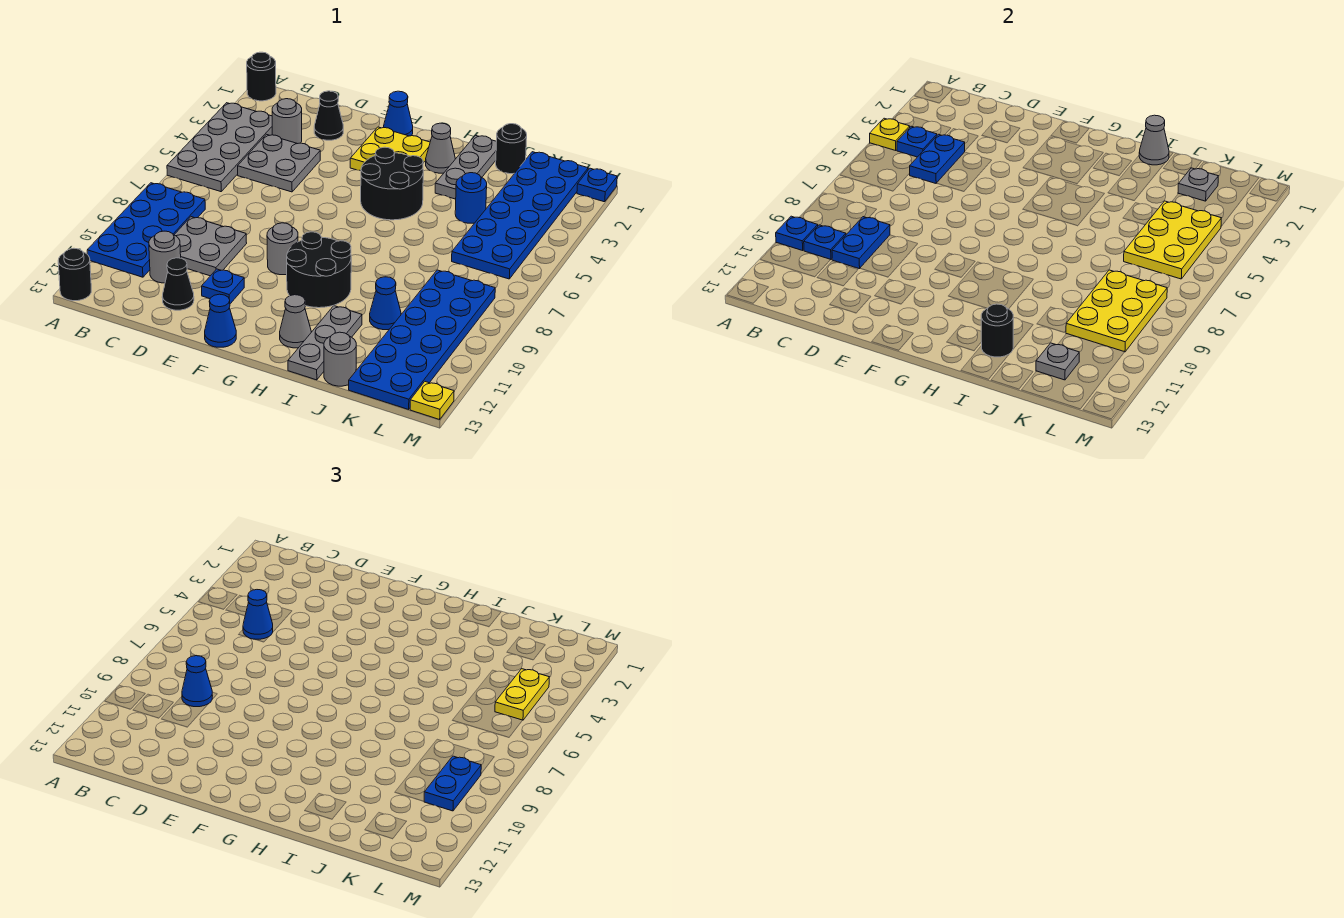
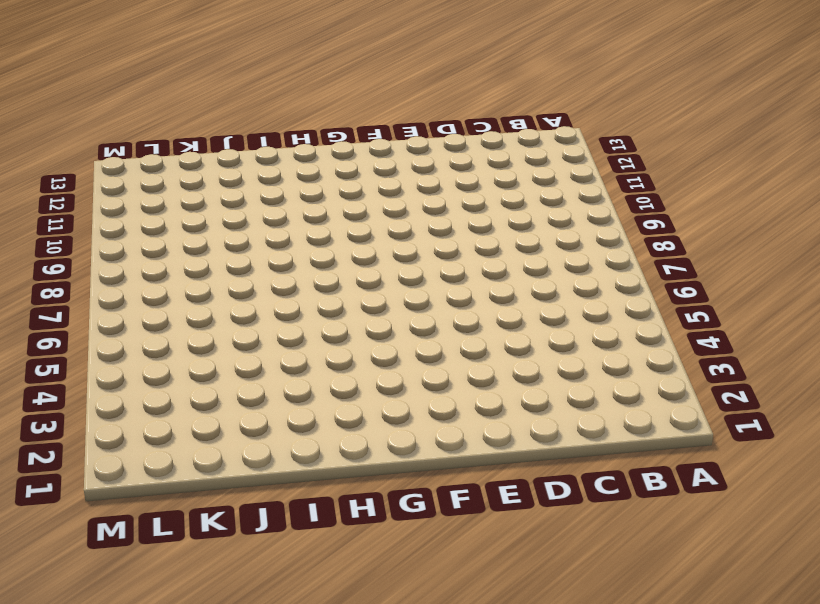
none -> black round brick A1 level 1
none -> grey plate A3:B6 level 1
none -> blue plate A8:B11 level 1
none -> black round brick A13 level 1

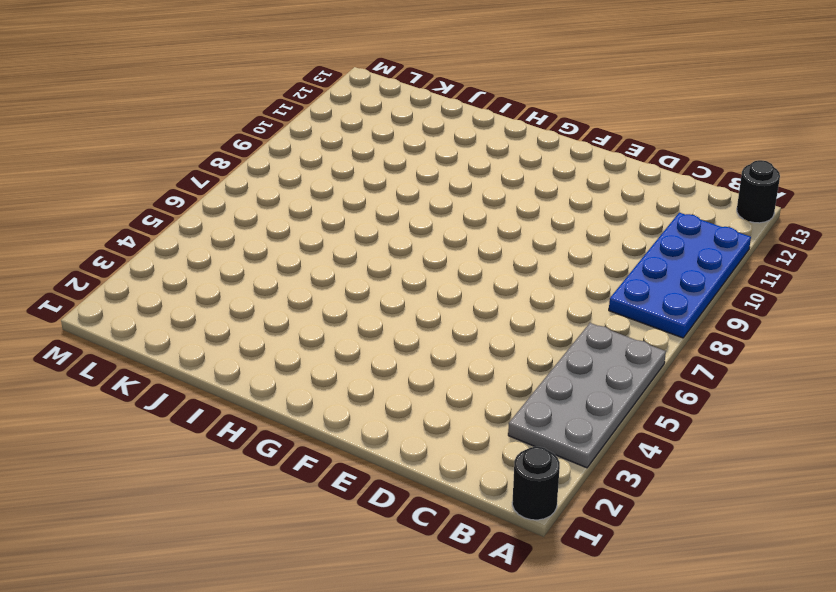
none -> grey round brick C3 level 1
none -> grey plate C4:D5 level 1
none -> grey plate C9:D10 level 1
none -> grey round brick C11 level 1

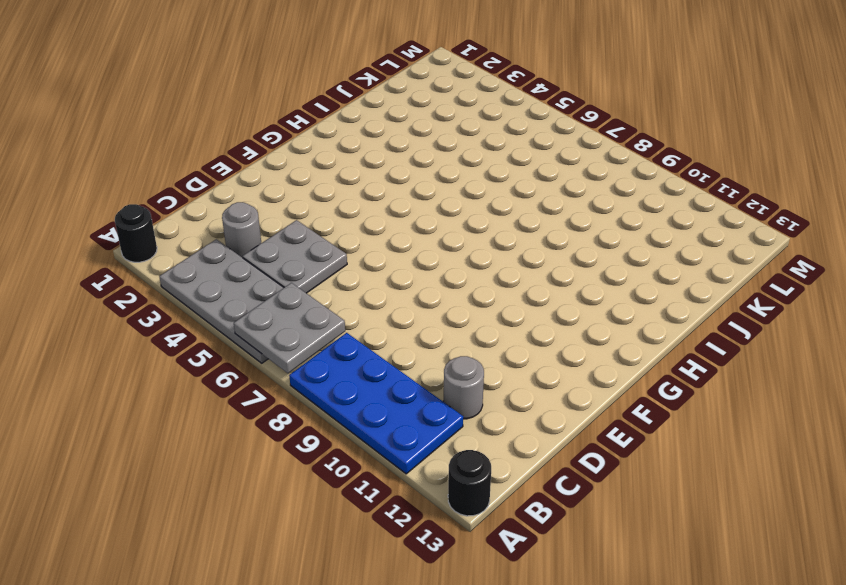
grey plate A6:B7 level 2 -> grey plate C9:D10 level 1
none -> black cone D2 level 1
none -> black cone D12 level 1
none -> blue plate E11 level 1
none -> blue cone F1 level 1

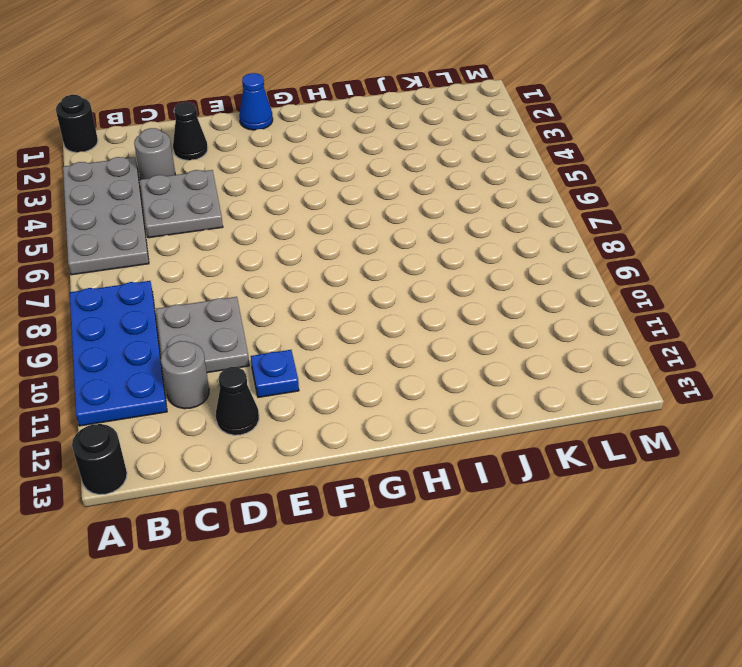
none -> yellow plate F2:G3 level 1
none -> grey round brick F9 level 1
none -> blue cone F13 level 1
none -> black round brick G4:H5 level 1

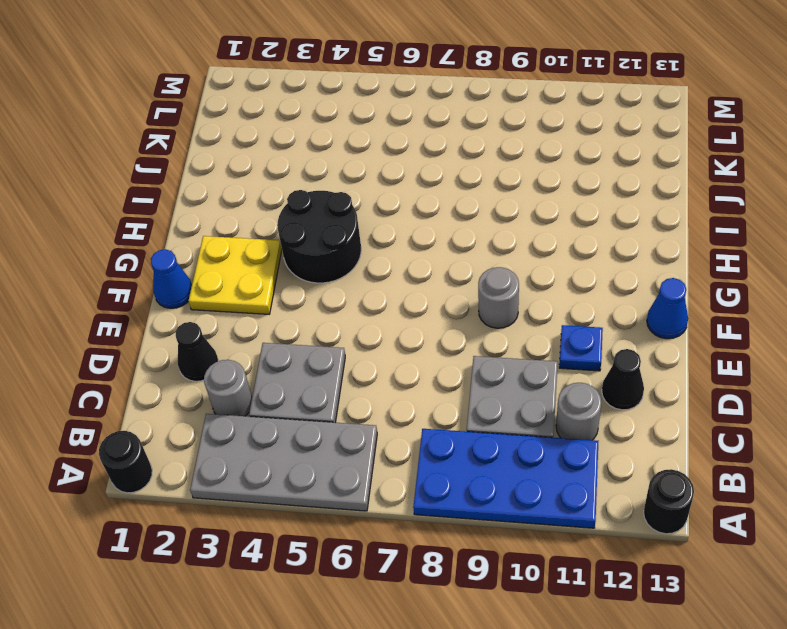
none -> black round brick G9:H10 level 1
none -> grey cone H2 level 1
none -> grey cone H12 level 1
none -> grey plate I1:I3 level 1

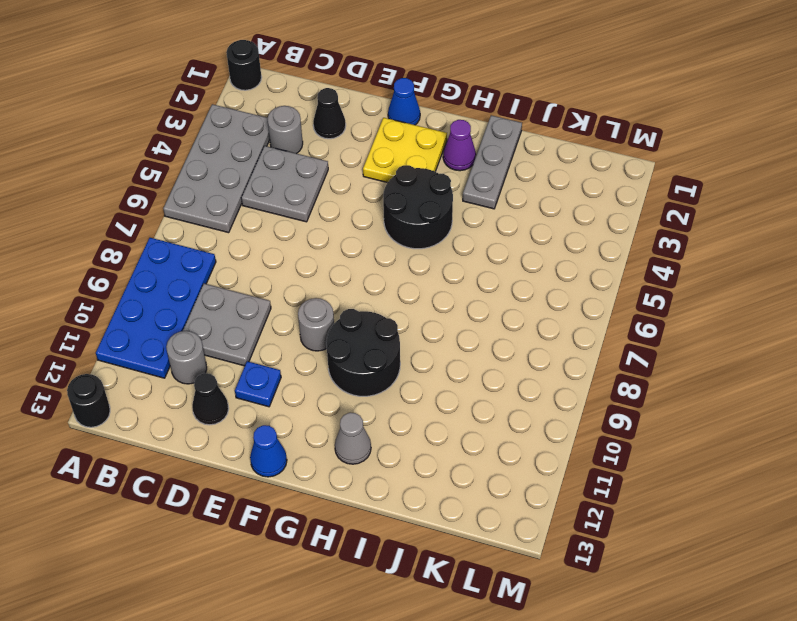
purple cone H2 level 1 -> grey cone H2 level 1
none -> grey plate I11:I13 level 1
none -> black round brick J1 level 1
none -> blue round brick J4 level 1
none -> blue cone J10 level 1

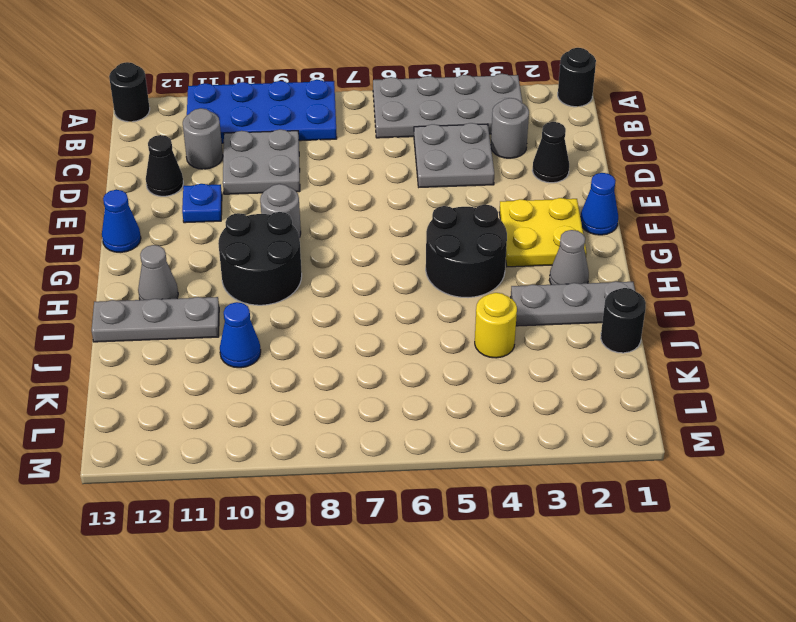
yellow round brick J4 level 1 -> blue round brick J4 level 1
none -> grey round brick J13 level 1
none -> blue plate K1:L6 level 1
none -> blue plate K8:L13 level 1
none -> blue plate M1 level 1

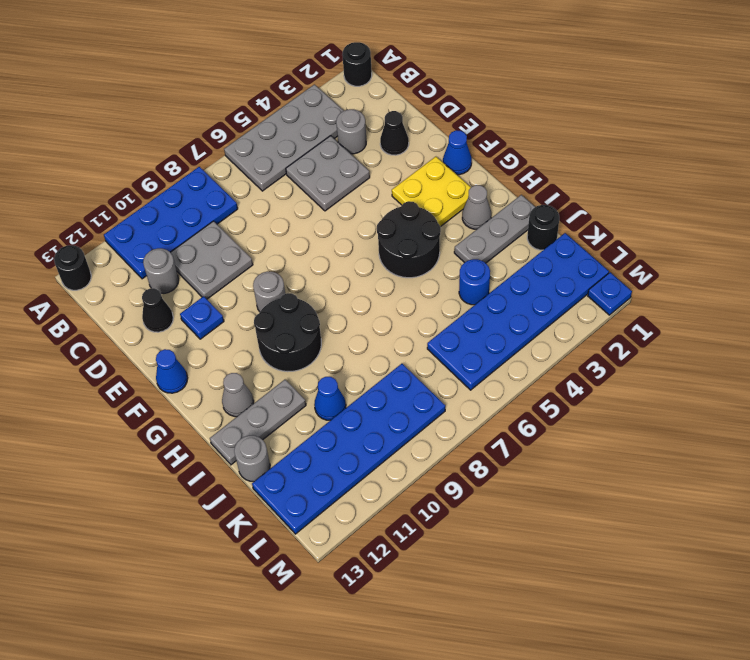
none -> yellow plate M13 level 1
none -> yellow plate A4 level 2
none -> blue plate A10 level 2
none -> blue plate B4 level 2

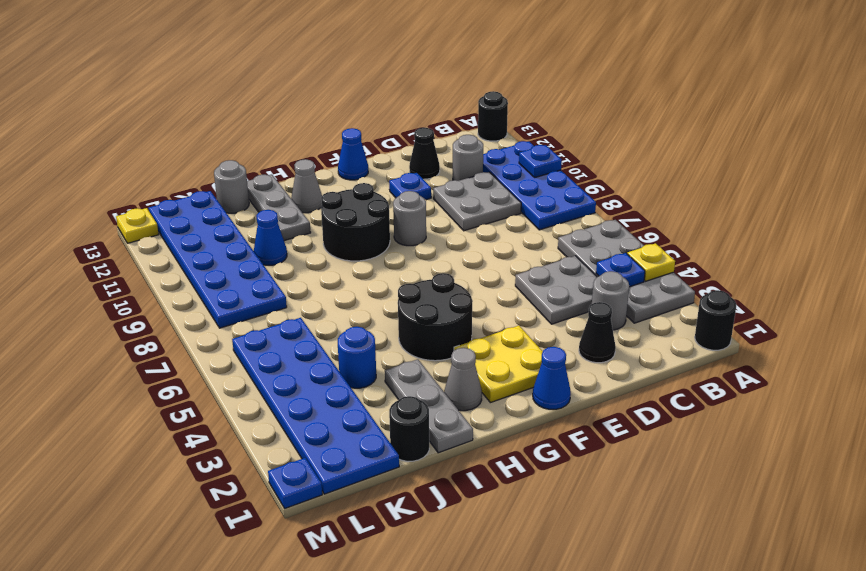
none -> blue plate B10 level 2
none -> blue plate C4:C5 level 2
none -> blue plate C9:C10 level 2
none -> grey cone I1 level 2

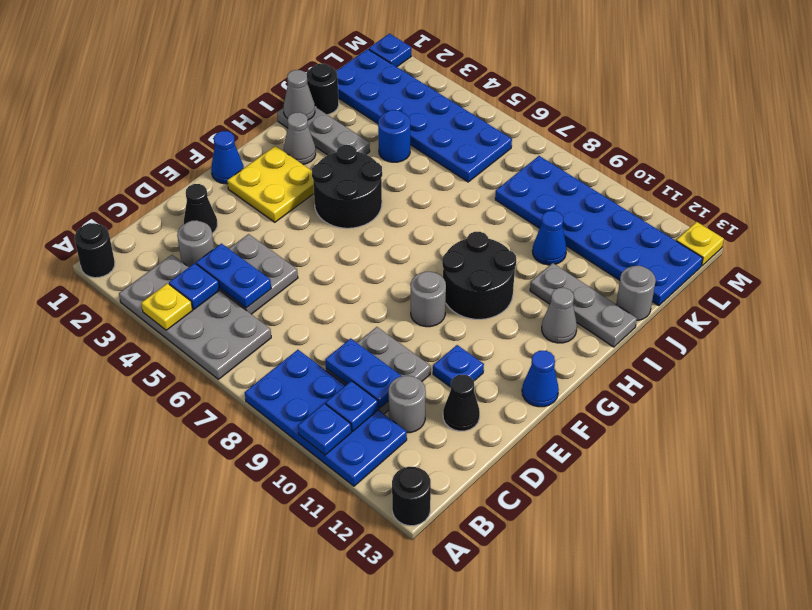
none -> black round brick I12 level 2
none -> grey plate K2 level 2
none -> yellow plate K4:L6 level 2
none -> yellow plate K8:L10 level 2

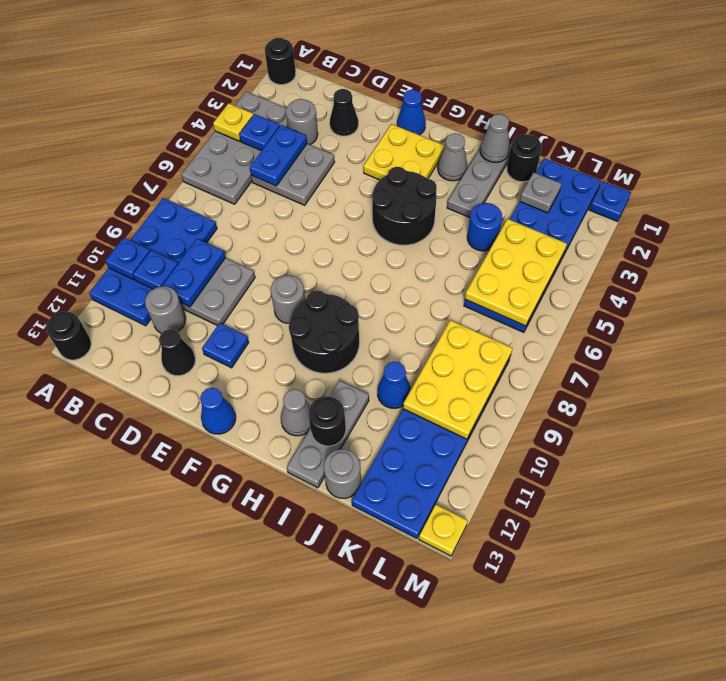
none -> grey plate K12 level 2
none -> blue cone C5 level 3
none -> blue cone C9 level 3
none -> yellow plate L4:L5 level 3

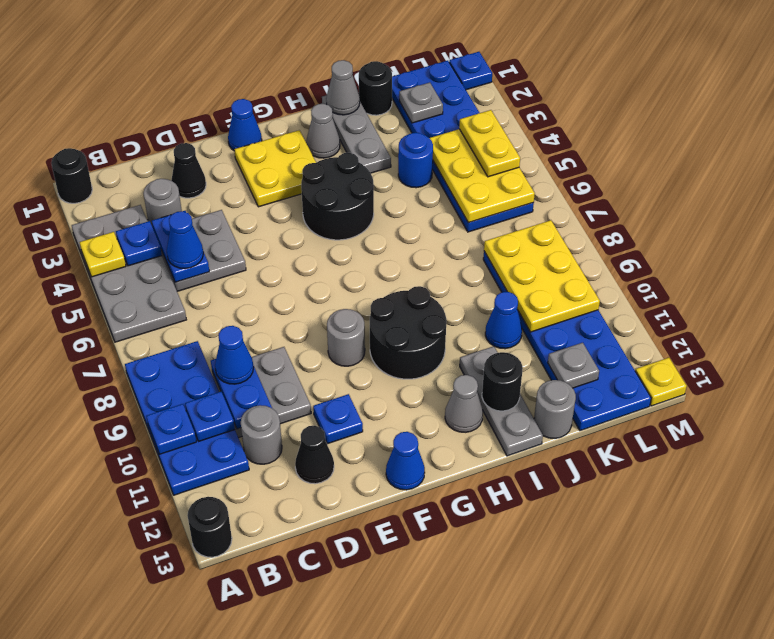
none -> blue plate L9:L10 level 3

